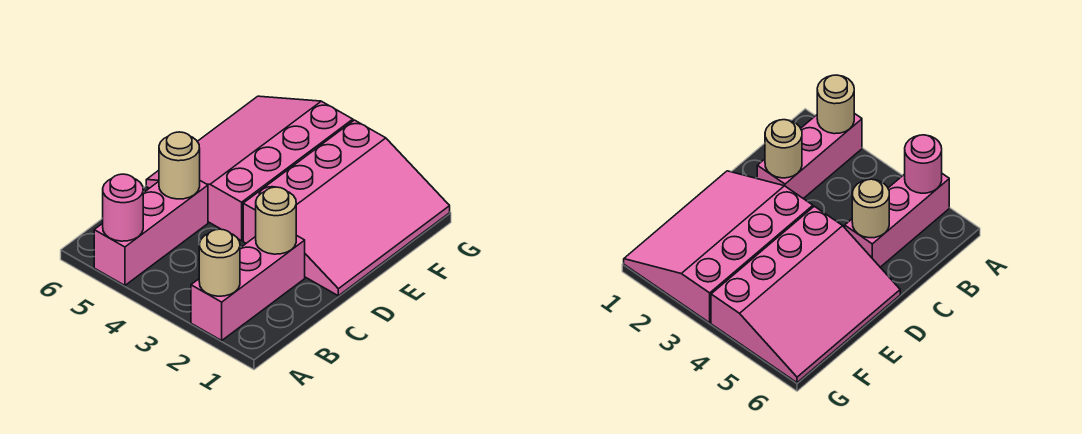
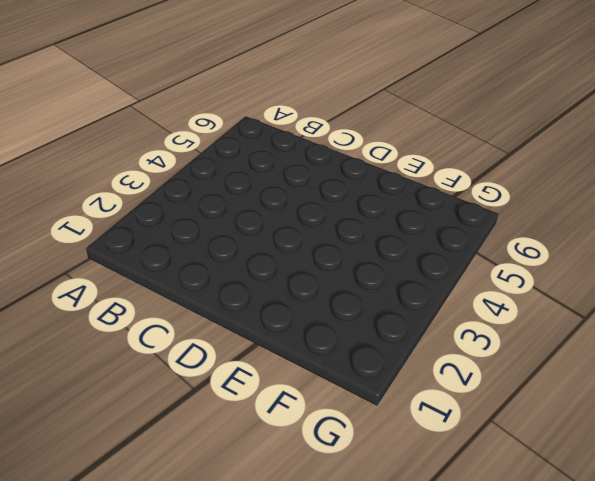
none -> pink brick A2:C2 level 1
none -> pink brick A5:C5 level 1

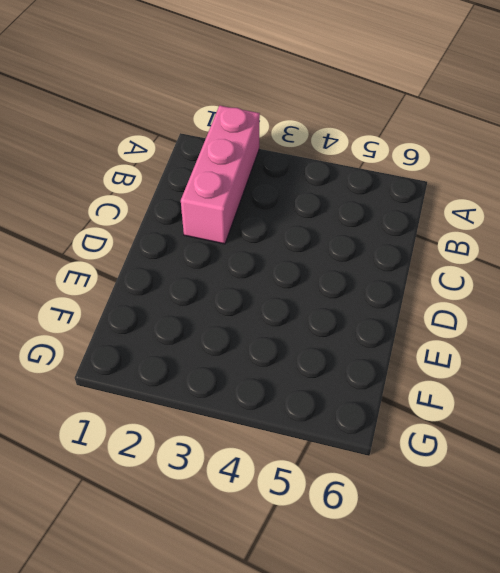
none -> pink brick A5:C5 level 1
none -> pink slope D1:G3 level 1 top 3

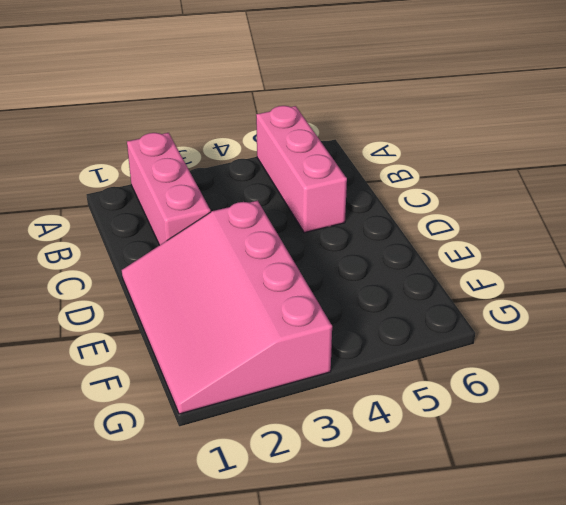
none -> pink slope D4:G6 level 1 top 4
none -> tan round brick A2 level 2

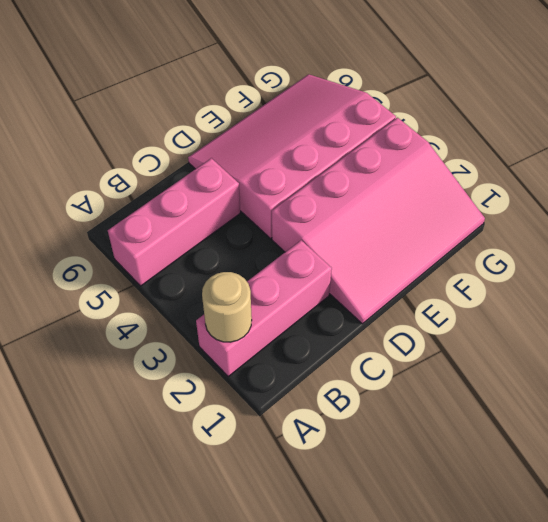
none -> pink round brick A5 level 2
none -> tan round brick C2 level 2

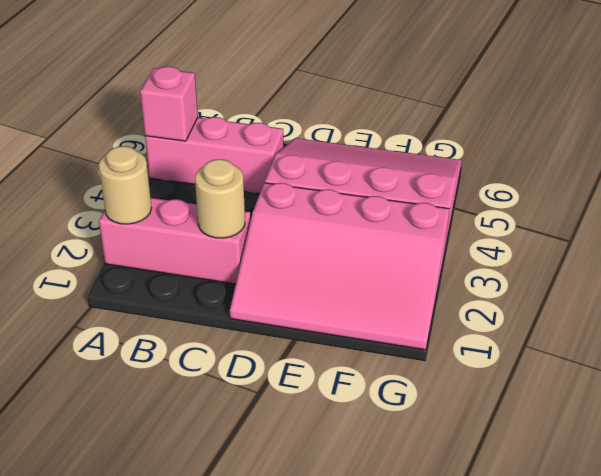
pink brick A5 level 2 -> pink round brick A5 level 2
none -> tan round brick C5 level 2

